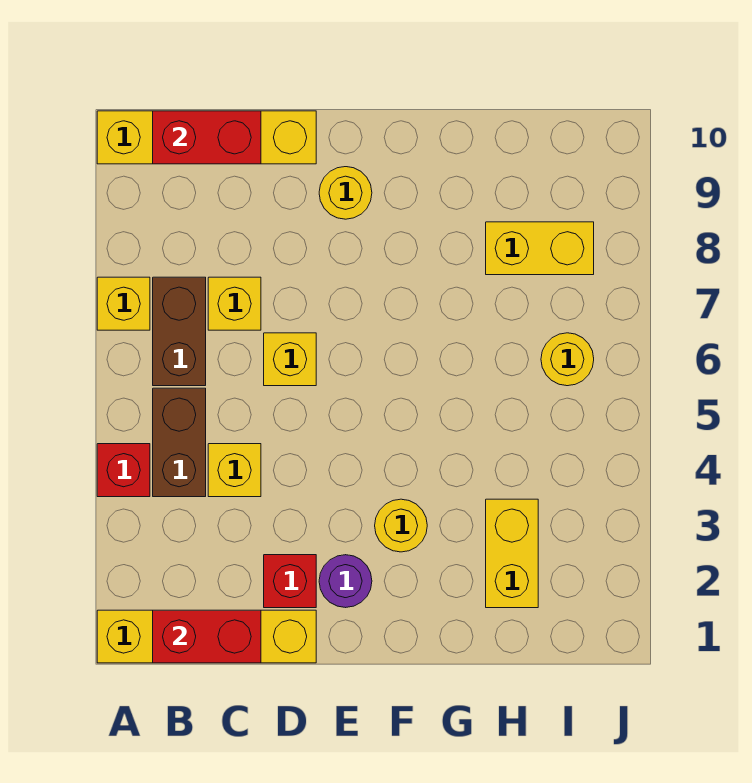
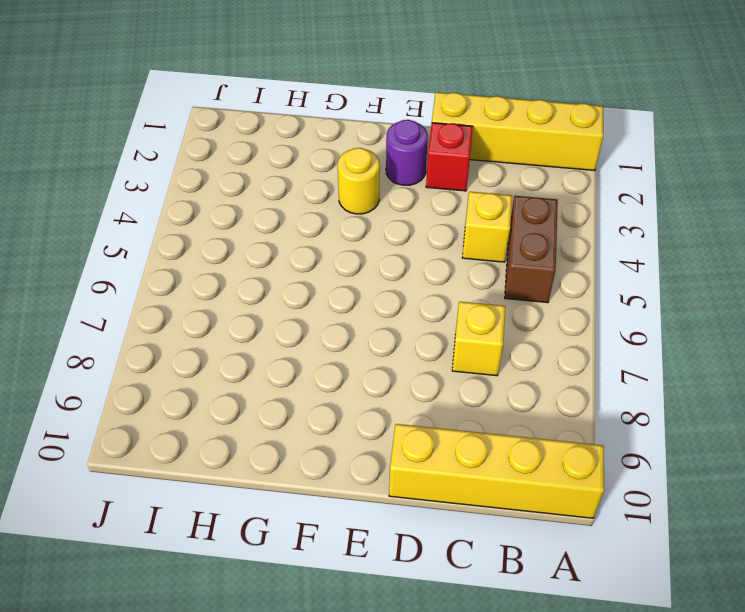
none -> red brick A4 level 1
none -> yellow brick A7 level 1
none -> brown brick B6:B7 level 1

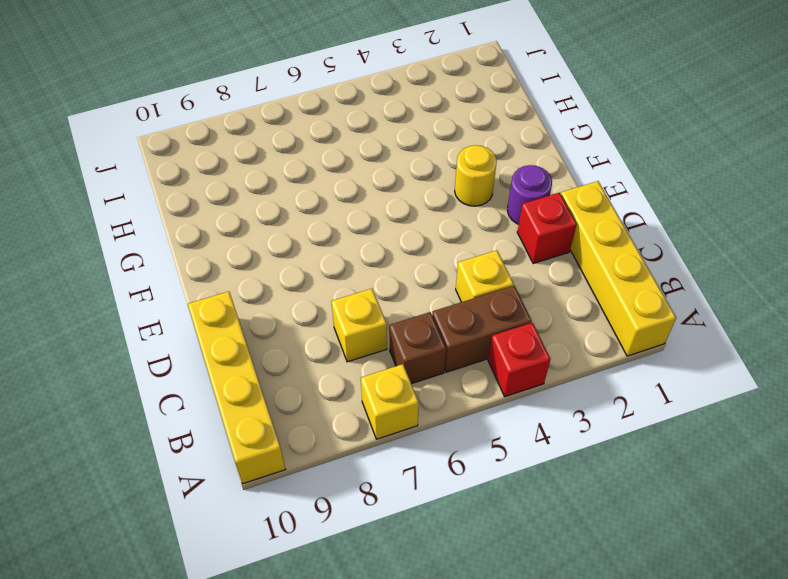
brown brick B6 level 1 -> brown brick B6:B7 level 1
none -> yellow brick D6 level 1
none -> yellow round brick E9 level 1
none -> yellow brick H2:H3 level 1

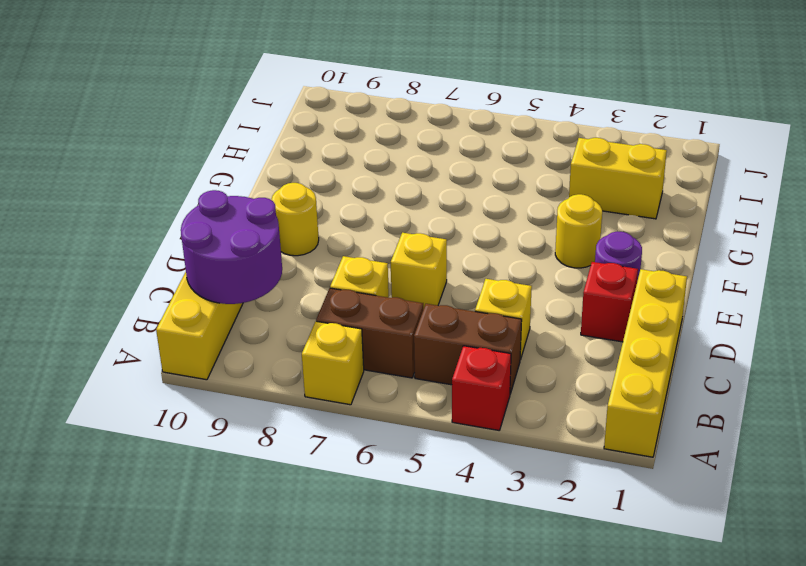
purple round brick B9:C10 level 2 -> red brick B10:C10 level 2
none -> yellow brick H8:I8 level 1
none -> yellow round brick I6 level 1
none -> red brick B1:C1 level 2

